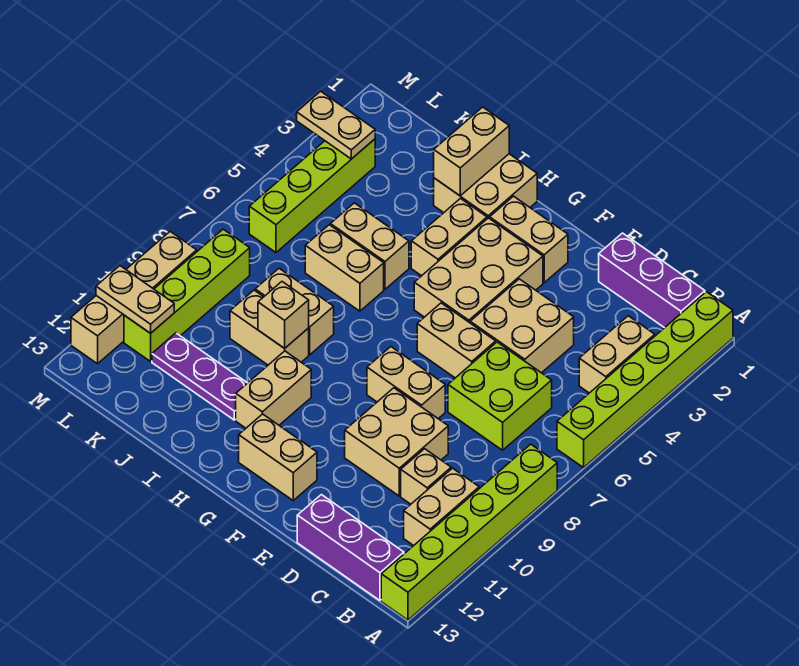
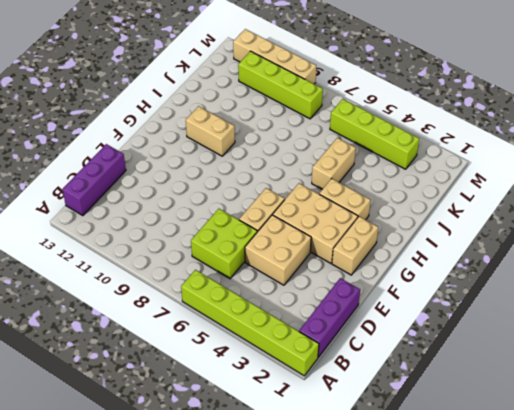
none -> lime brick A8:A13 level 1
none -> tan brick B3:B4 level 1
none -> tan brick B10:B11 level 1
none -> tan brick C10 level 1

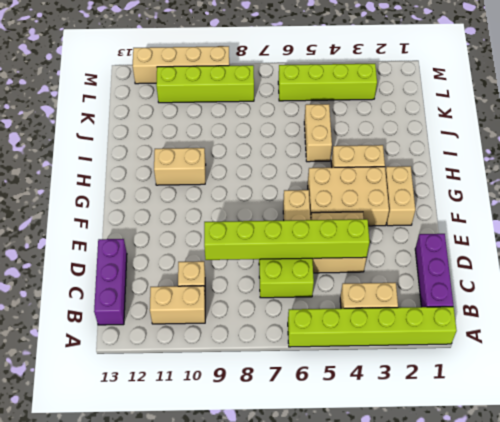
lime brick D4:D9 level 2 -> lime brick A8:A13 level 1
none -> tan brick D9:E10 level 1
none -> tan brick E8:F8 level 1
none -> tan brick F12:G12 level 1
none -> tan brick H1:I2 level 1

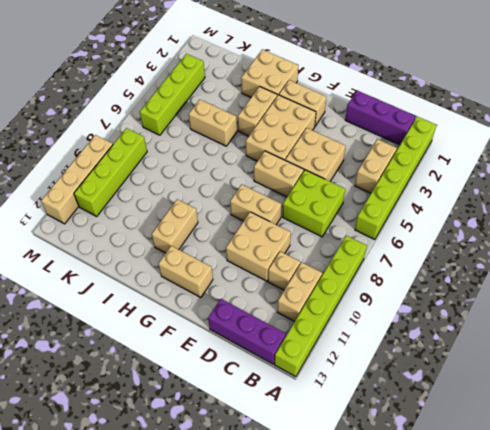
none -> tan brick I6:J6 level 1
none -> tan brick I8:J8 level 1
none -> tan brick I9:J9 level 1
none -> purple plate I11:K11 level 1

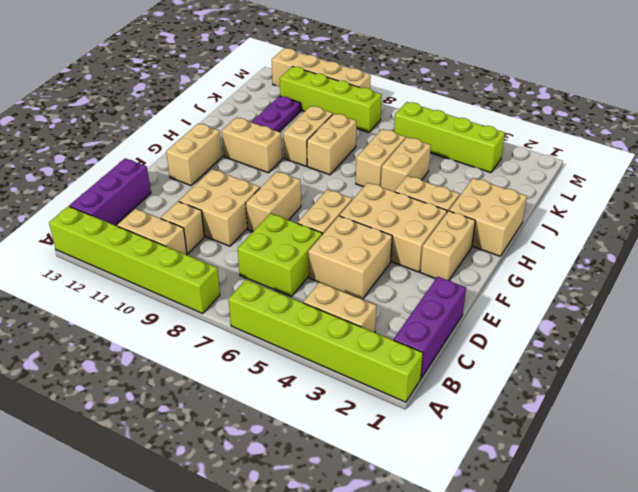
none -> tan brick I1:I2 level 2
none -> tan brick I9 level 2
none -> tan plate L3:M3 level 2
none -> tan plate L11:M11 level 2

